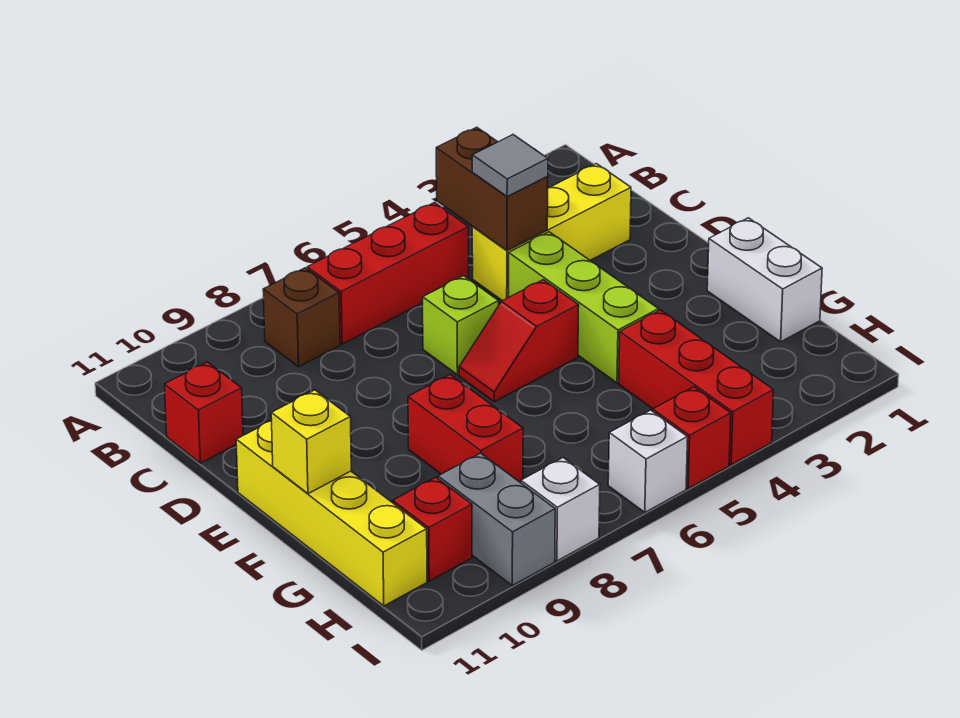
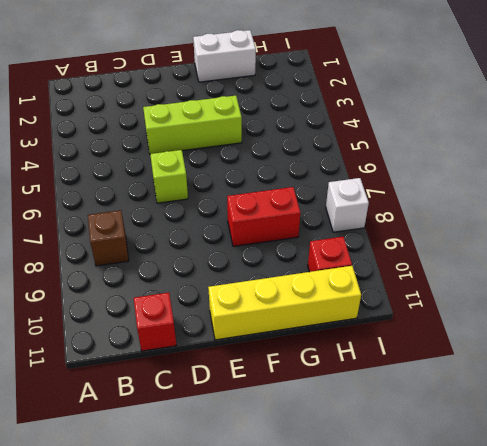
none -> red brick B5:B7 level 1
none -> yellow brick C2:C4 level 1
none -> red slope E5:E6 level 1 top 5

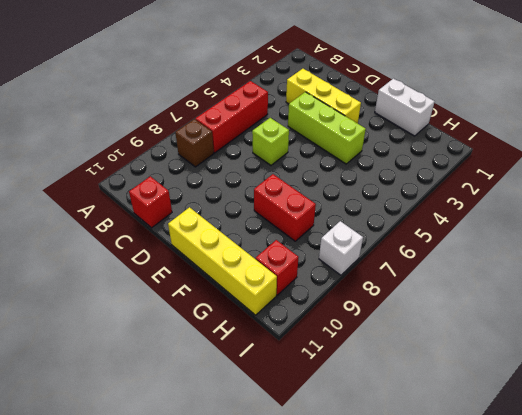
yellow brick C3:E3 level 1 -> yellow brick C2:C4 level 1
none -> red slope E5:E6 level 1 top 5
none -> red brick G4:I4 level 1
none -> grey brick H9:I9 level 1

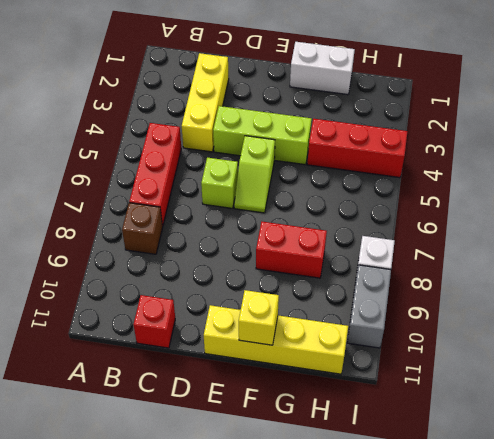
lime slope E5:E6 level 1 top 5 -> red slope E5:E6 level 1 top 5
grey brick I9:I10 level 1 -> grey brick H9:I9 level 1
none -> red brick H10 level 1
none -> red brick I5 level 1
none -> white brick I6 level 1

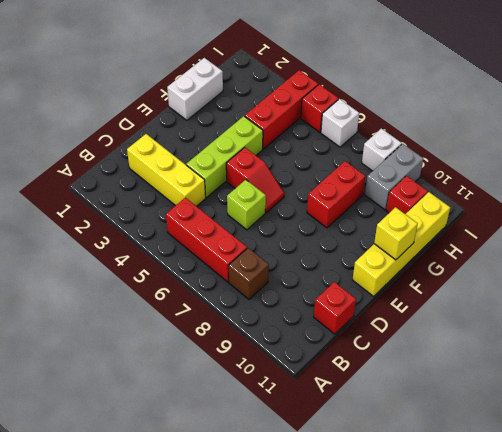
none -> brown brick B4:C4 level 2
none -> grey tile C4 level 3

